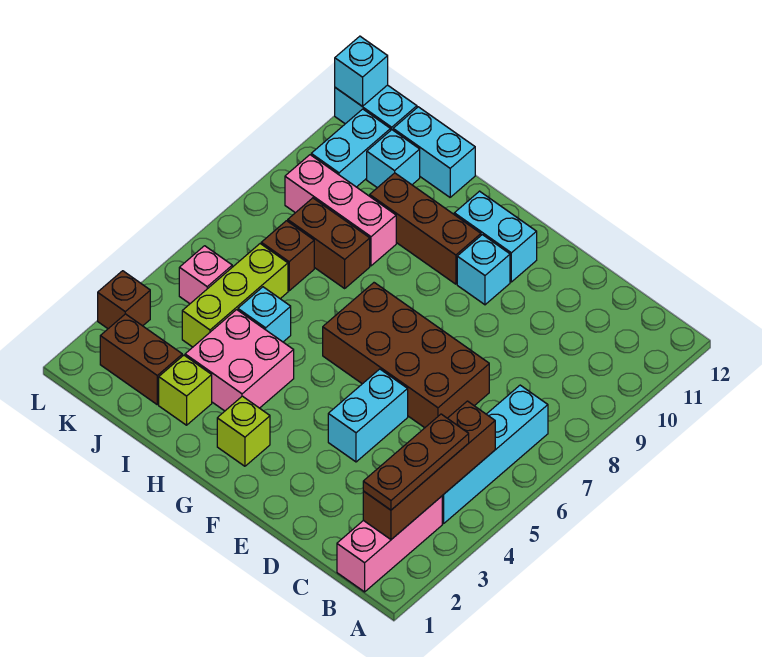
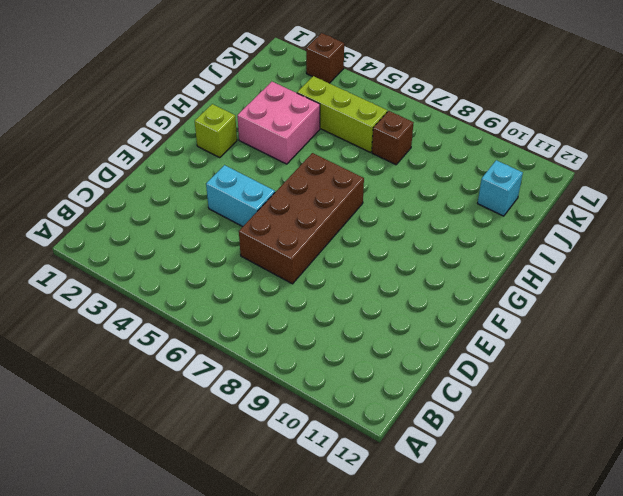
none -> pink brick B1:B3 level 1
none -> cyan brick B4:B7 level 1
none -> cyan brick F10 level 1

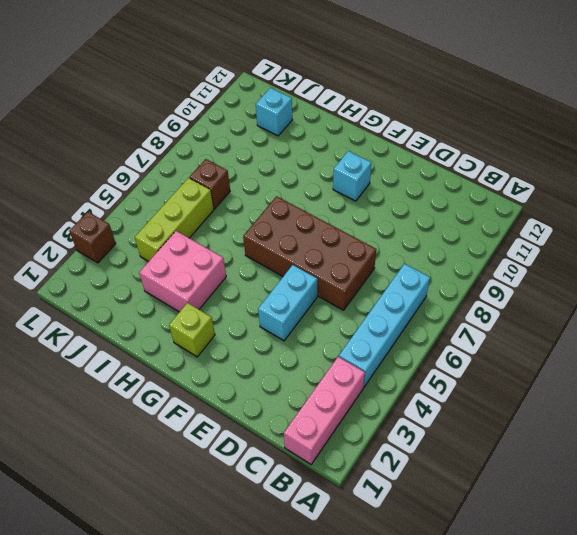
none -> cyan brick F11:G11 level 1
none -> brown brick G10:I10 level 1
none -> lime brick I2 level 1

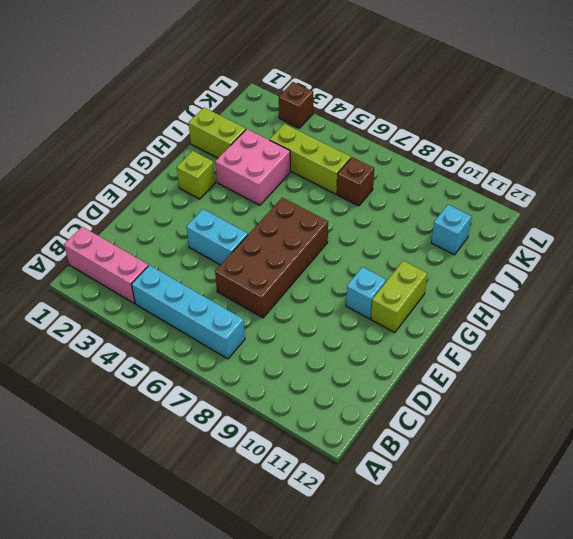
lime brick F11:G11 level 1 -> cyan brick F11:G11 level 1
lime brick I1:I2 level 1 -> lime brick I2 level 1
none -> brown brick G10:I10 level 1
none -> cyan brick I5 level 1
none -> brown brick I8:J8 level 1

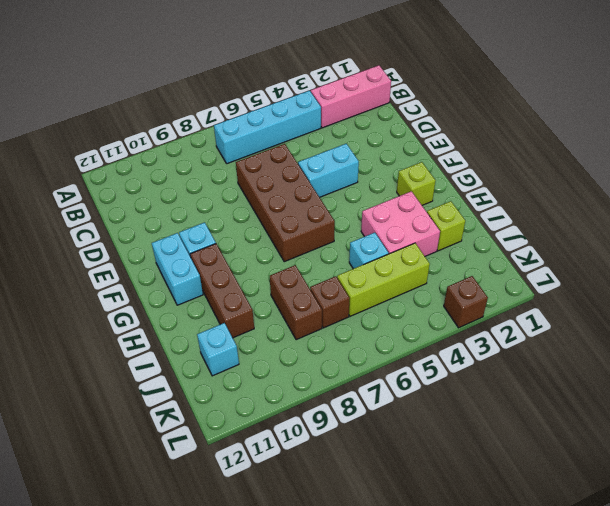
none -> pink brick I9:K9 level 1
none -> cyan brick I12:J12 level 1
none -> brown brick J2:K2 level 1

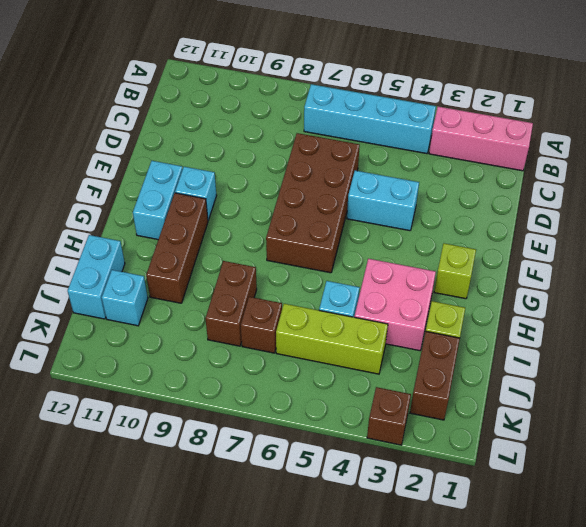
none -> pink brick I9:K9 level 1
none -> pink brick K5 level 1
none -> cyan brick K10:K11 level 1

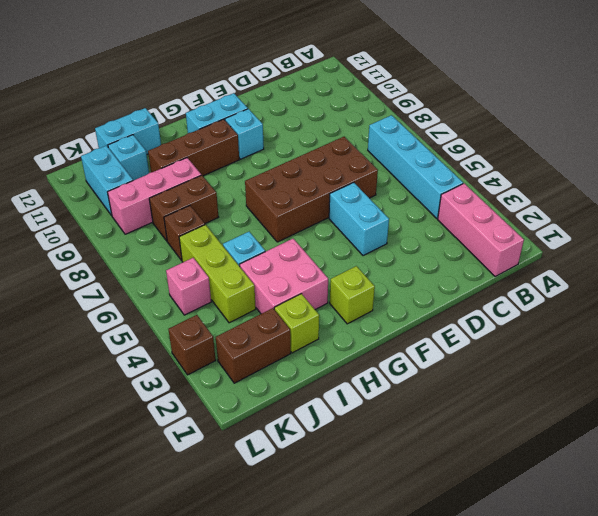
none -> cyan brick K12:L12 level 1
none -> brown brick B2:B5 level 2
none -> cyan brick L12 level 2

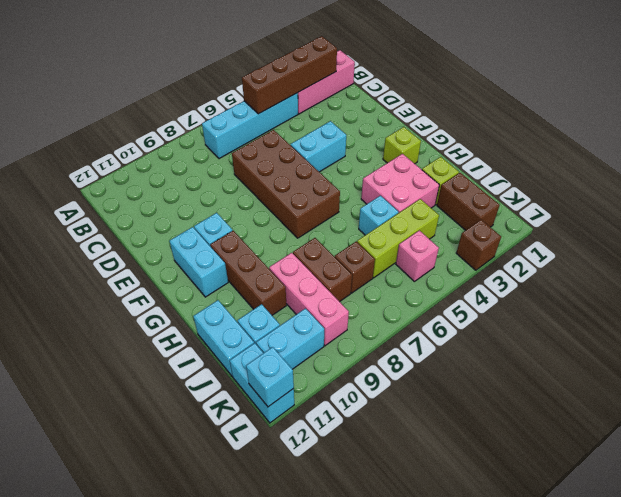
none -> brown plate B2:B4 level 3

